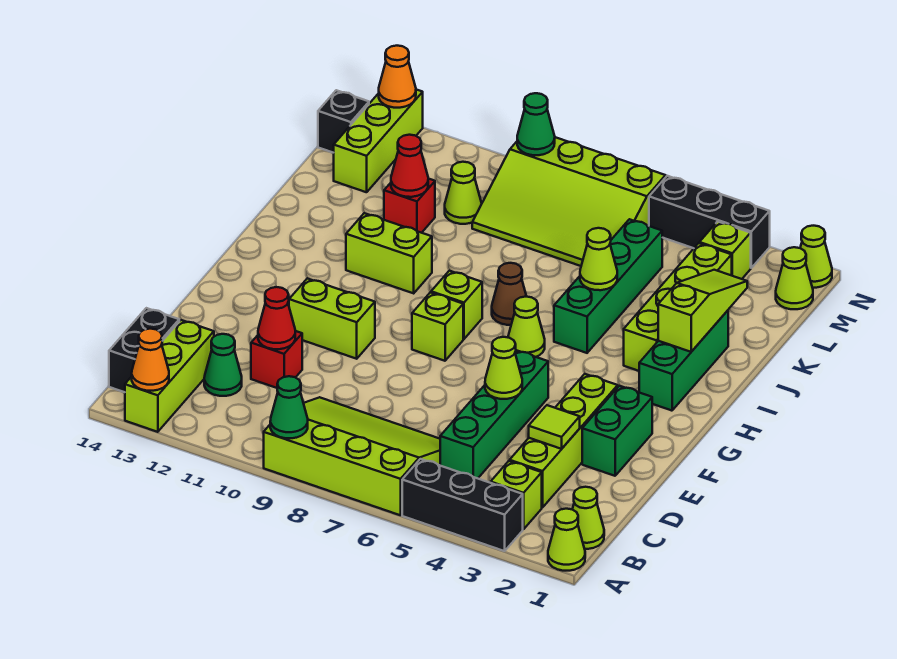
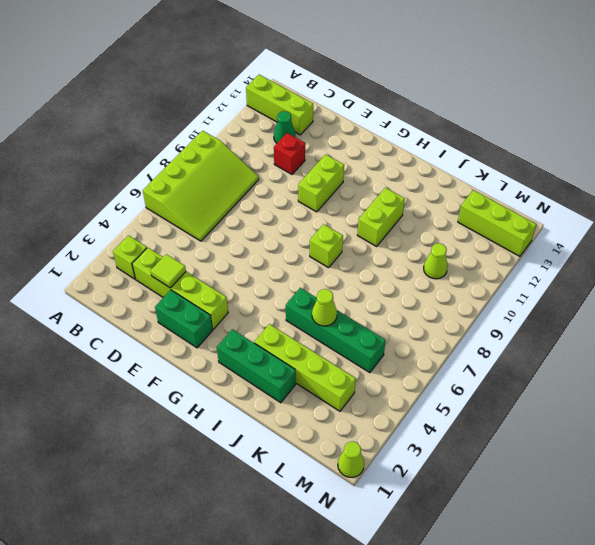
none -> lime cone A1 level 1
none -> black brick A3:A5 level 1
none -> lime cone B1 level 1
none -> black brick B14:C14 level 1

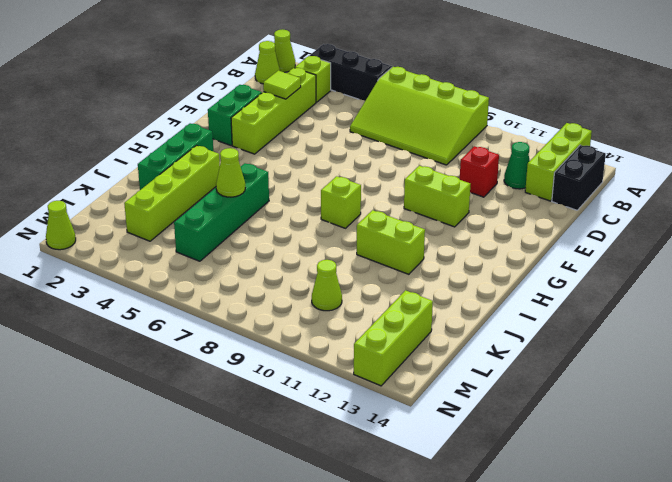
none -> green brick C5:F5 level 1
none -> lime brick G8 level 1
none -> lime cone H6 level 1
none -> brown cone I7 level 1

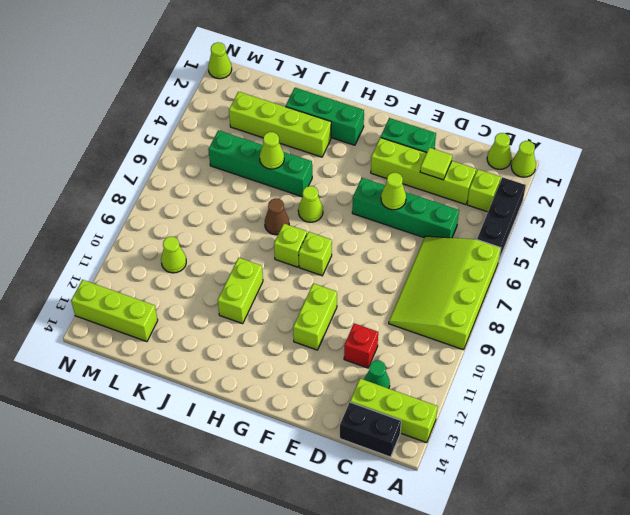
none -> red brick K11 level 1
none -> lime slope L6:N9 level 1 top N
none -> lime cone M1 level 1
none -> lime brick M3 level 1

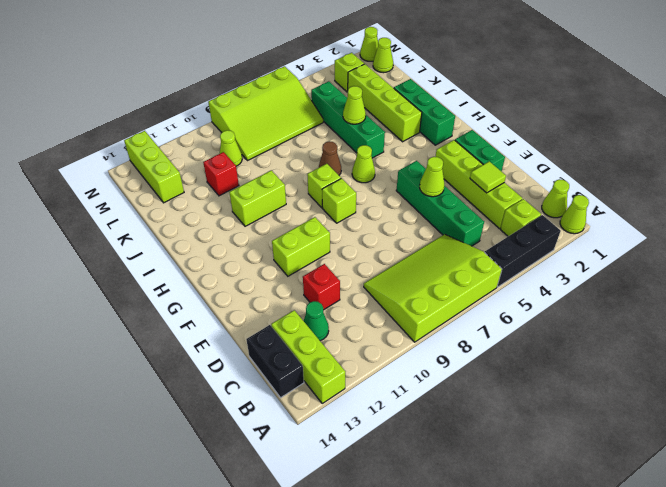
none -> black brick M14 level 1
none -> black brick N3:N5 level 1
none -> green cone A9 level 2
none -> orange cone A13 level 2

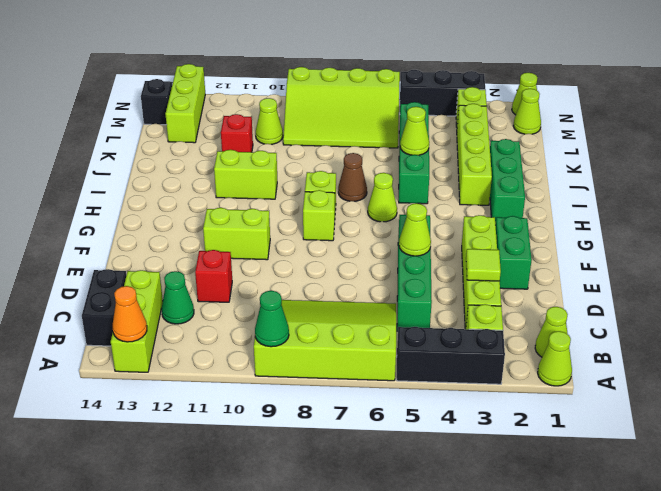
none -> red cone D11 level 2
none -> lime slope I2:K2 level 2 top I
none -> red cone K11 level 2
none -> green cone N9 level 2

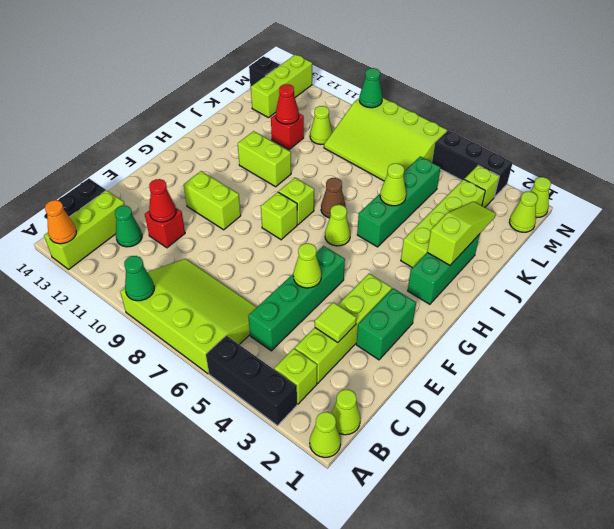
none -> orange cone N13 level 2

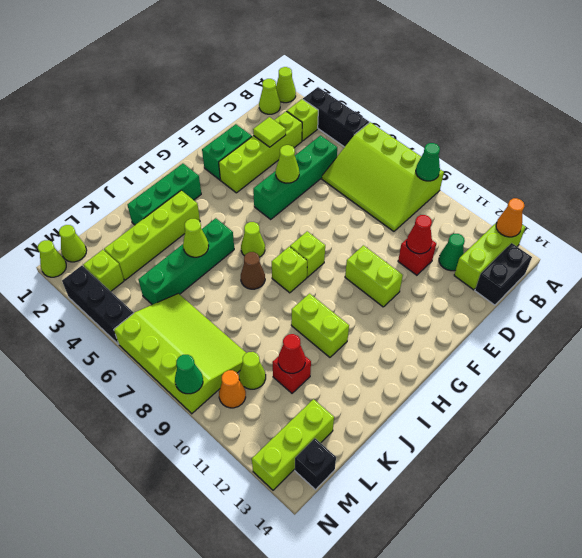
orange cone M10 level 1 -> orange cone N13 level 2
none -> lime slope I2:K2 level 2 top I

